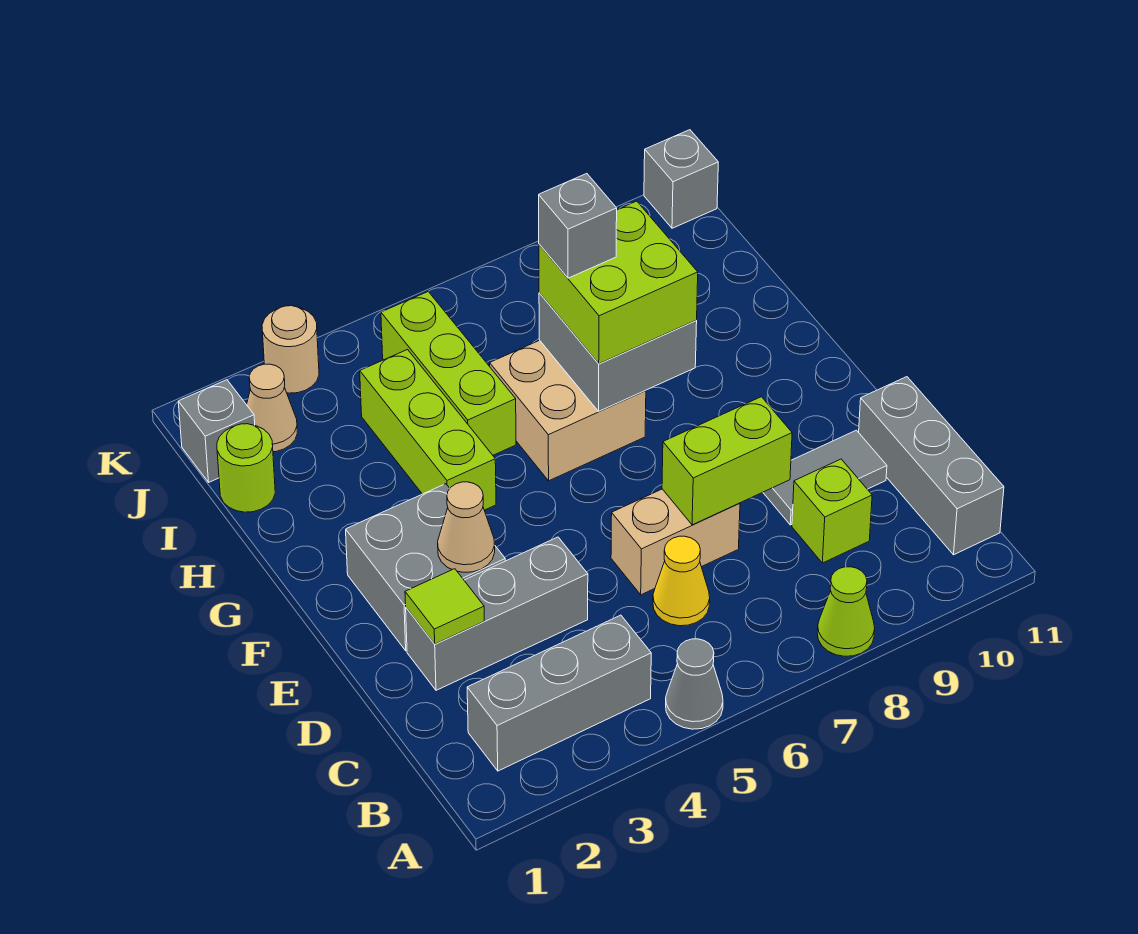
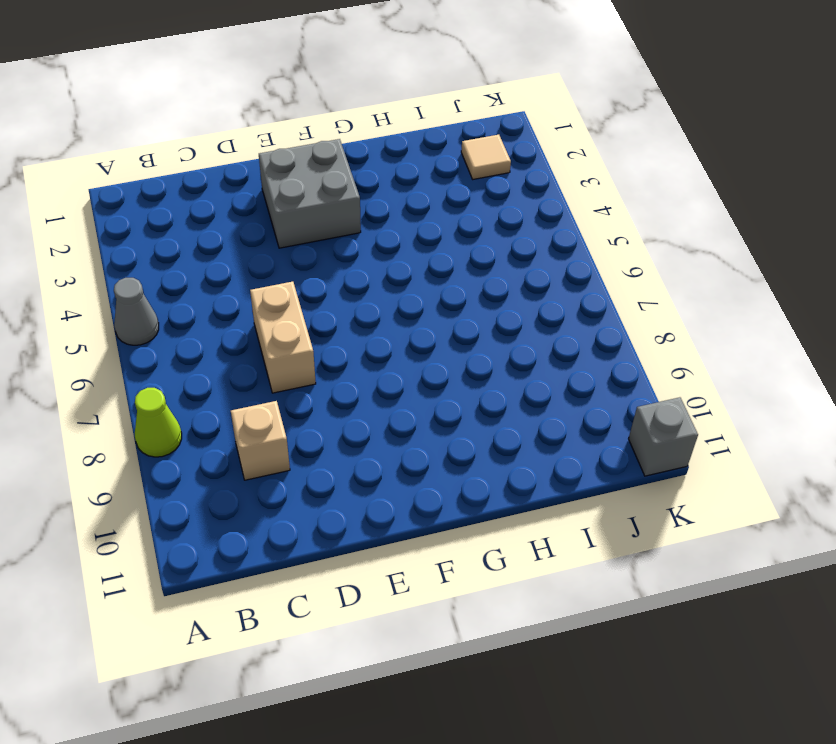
tan brick C9 level 1 -> lime brick C9 level 1
tan tile J2 level 1 -> tan cone J2 level 1
none -> grey brick B2:B4 level 1
none -> grey brick B11:D11 level 1
none -> yellow cone C6 level 1

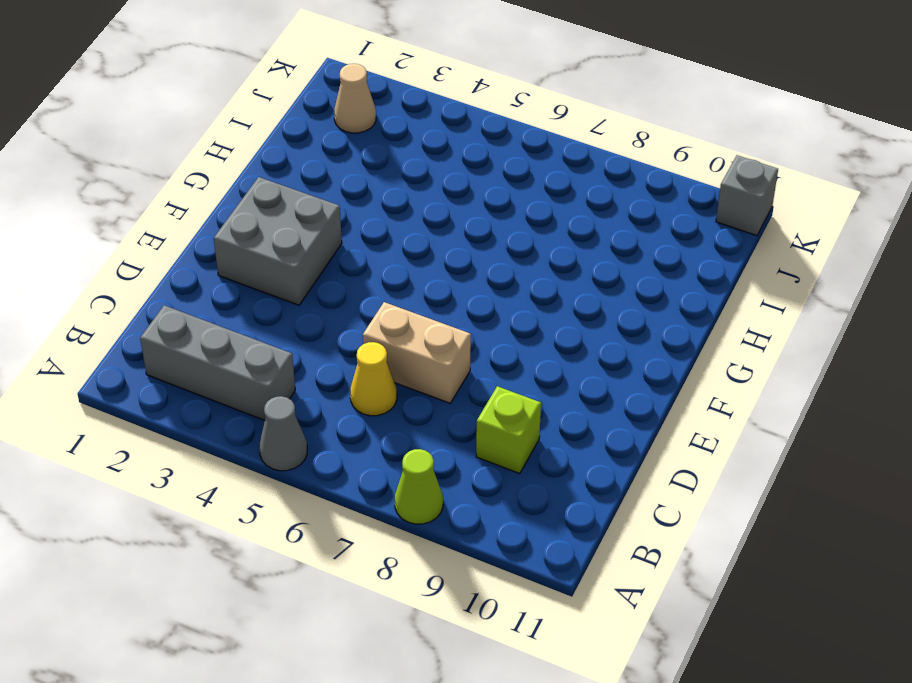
none -> grey brick B11:D11 level 1
none -> grey brick D2:D4 level 1
none -> grey tile D9:D10 level 1

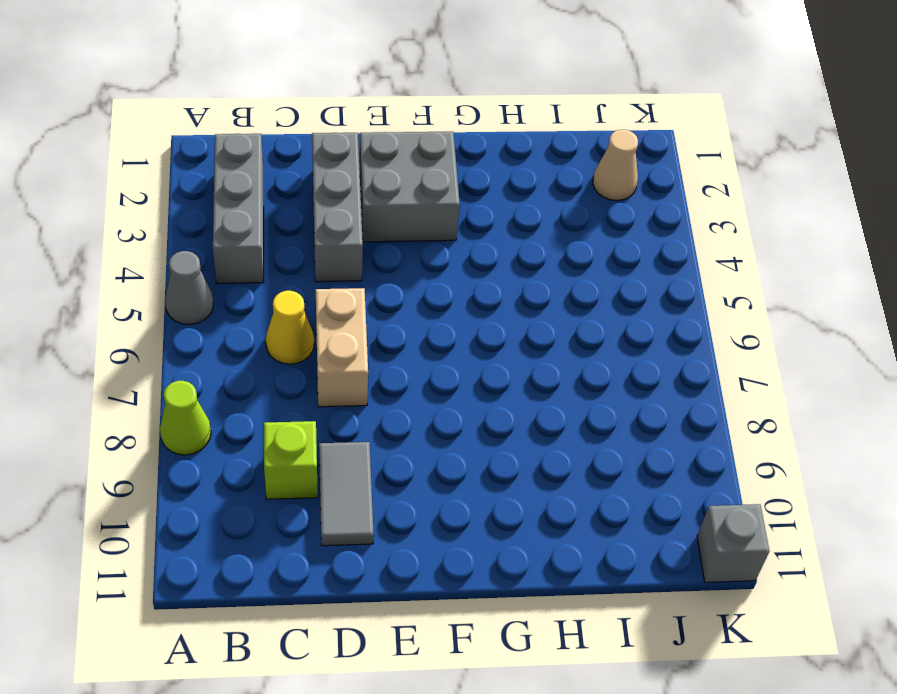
none -> grey brick B11:D11 level 1
none -> lime brick G4:I4 level 1
none -> tan brick G6:H7 level 1

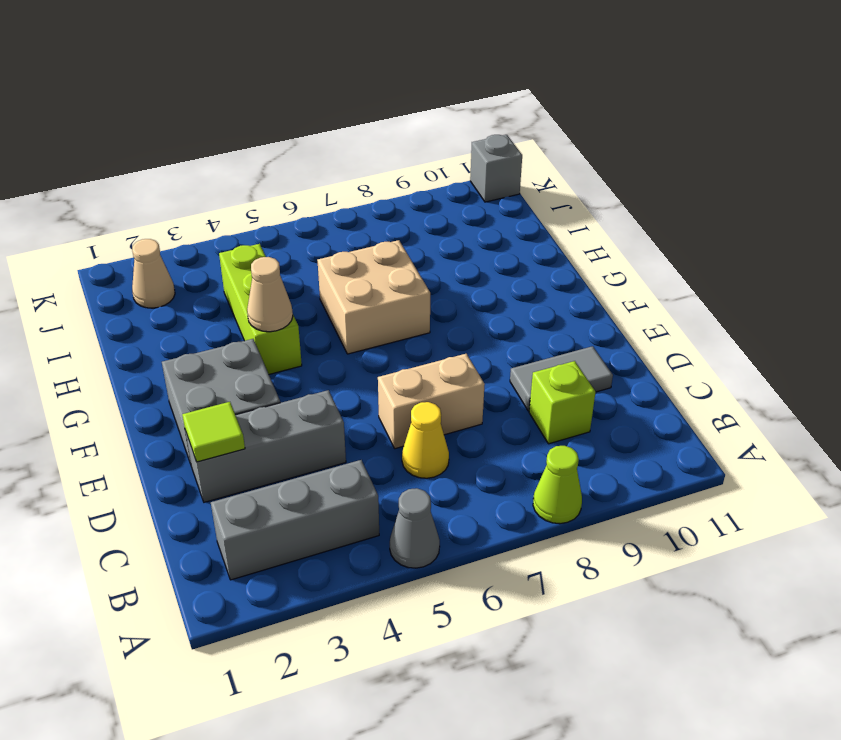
tan cone G4 level 2 -> tan cone E3 level 2
none -> grey brick B11:D11 level 1
none -> lime brick H5:J5 level 1
none -> lime round brick I1 level 1

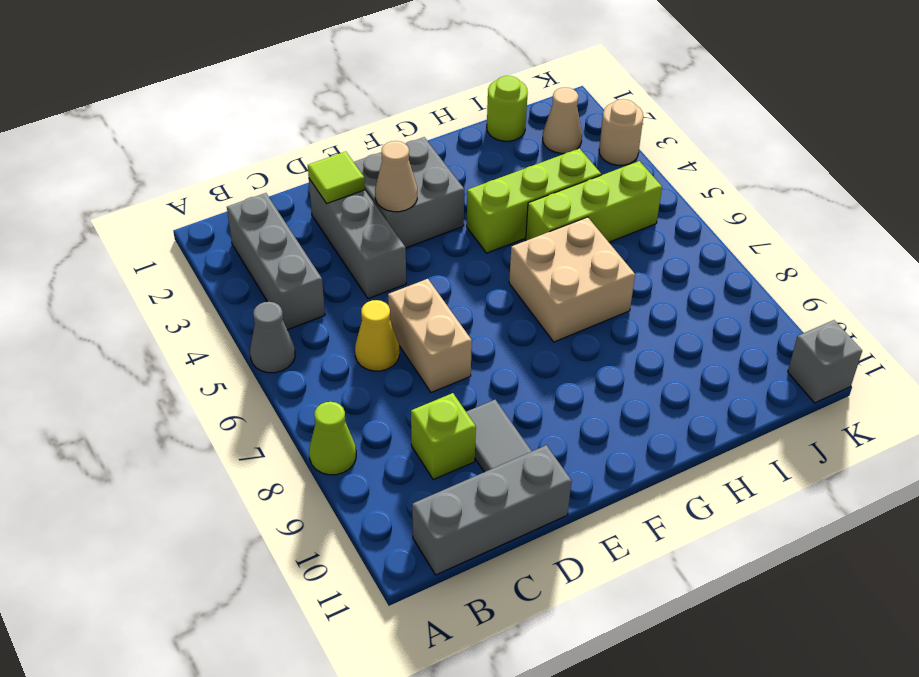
none -> grey brick J1 level 1
none -> lime brick D7:D8 level 2
none -> grey brick G7:H8 level 2

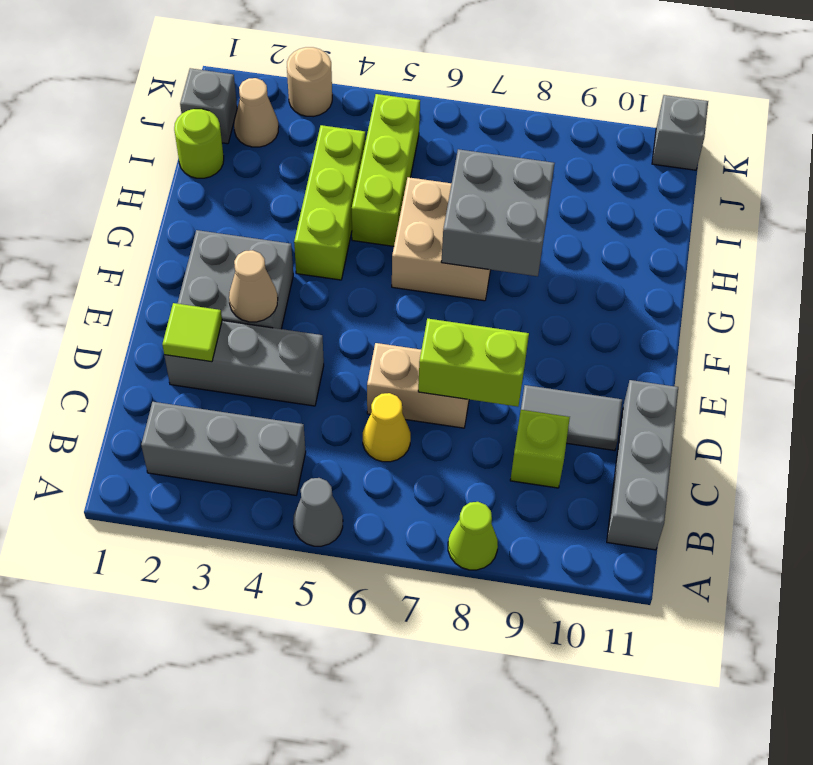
none -> lime brick G7:H8 level 3
none -> grey brick H7 level 4

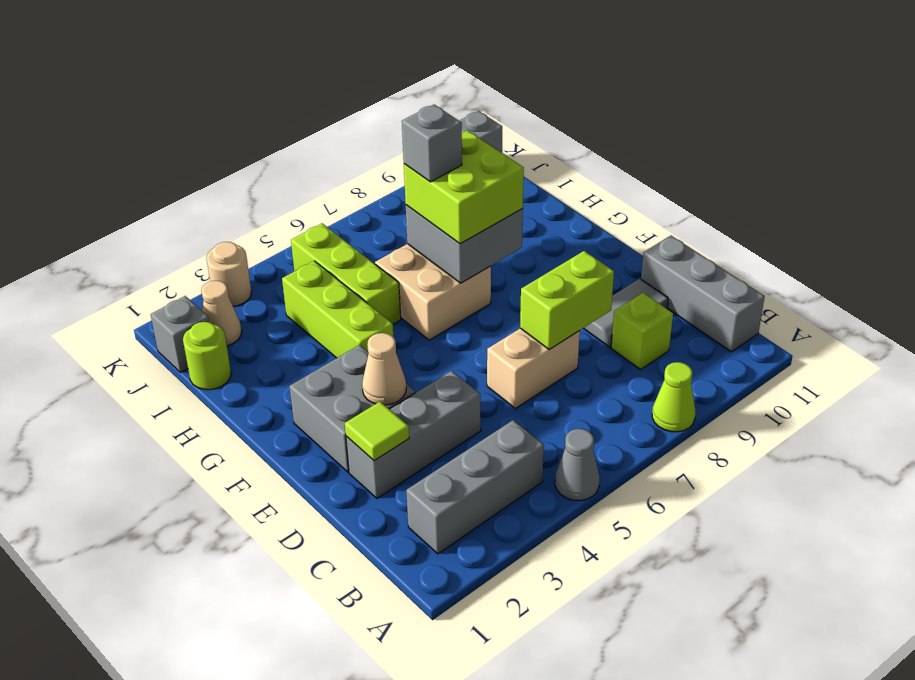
none -> yellow cone C6 level 1

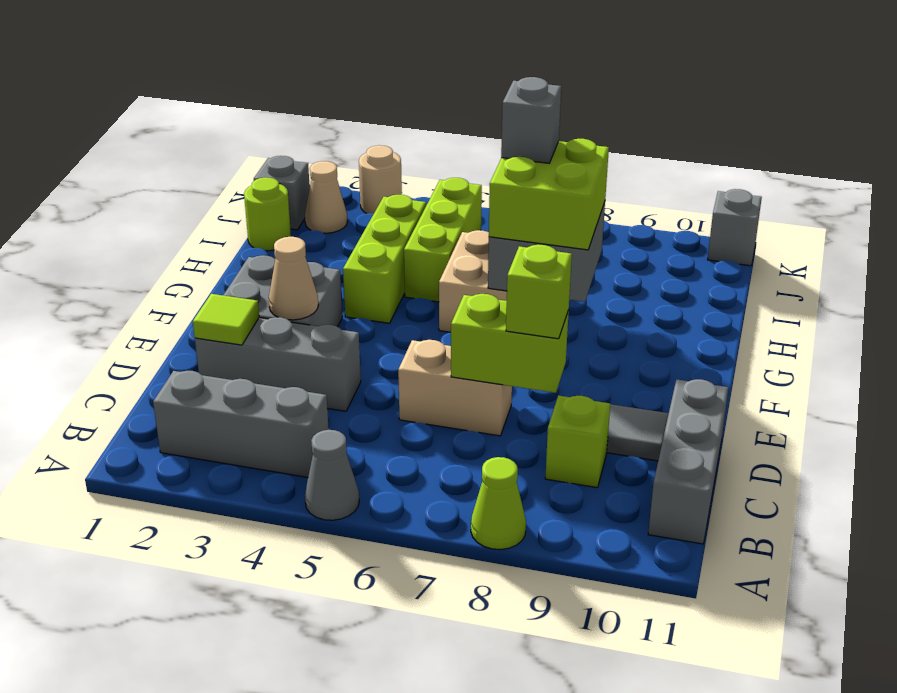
lime brick D8 level 3 -> none
none -> yellow cone C6 level 1

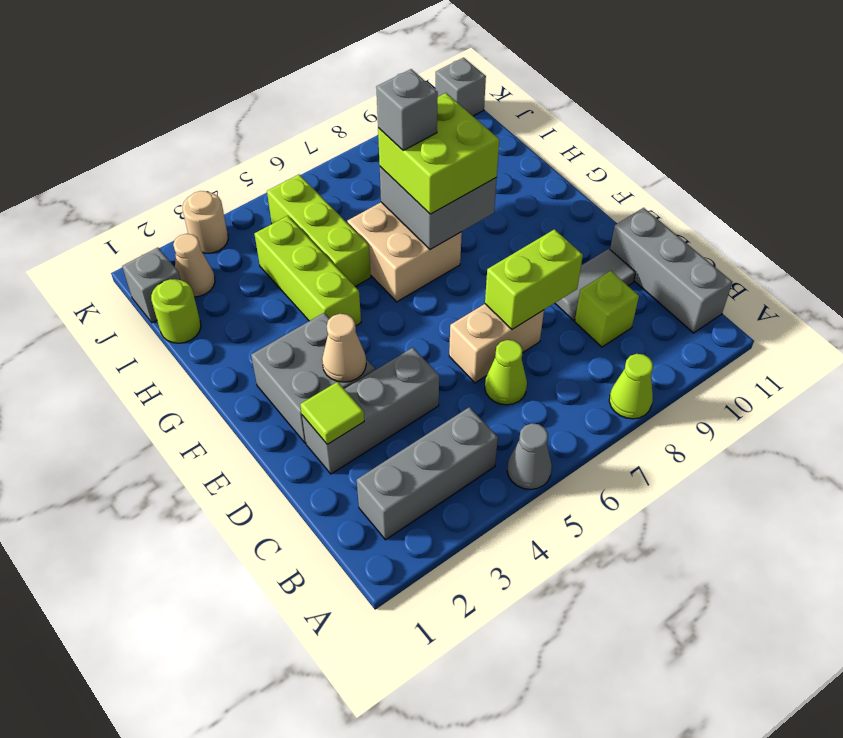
lime cone C6 level 1 -> yellow cone C6 level 1

